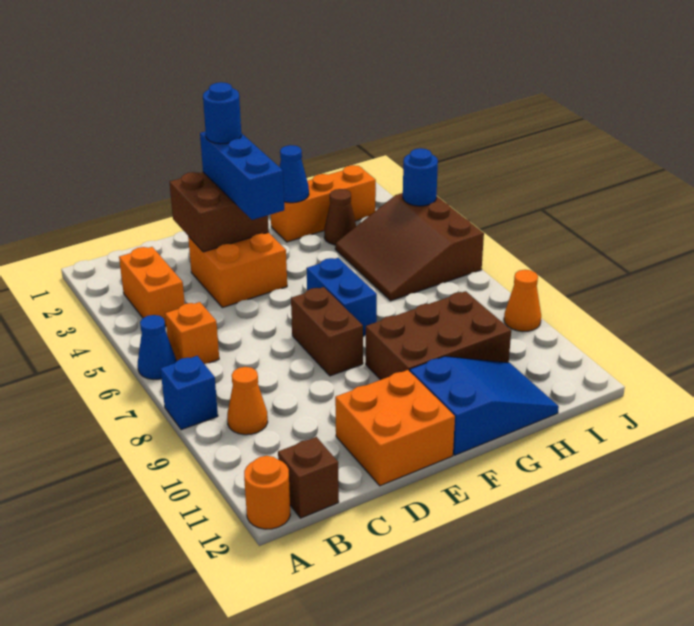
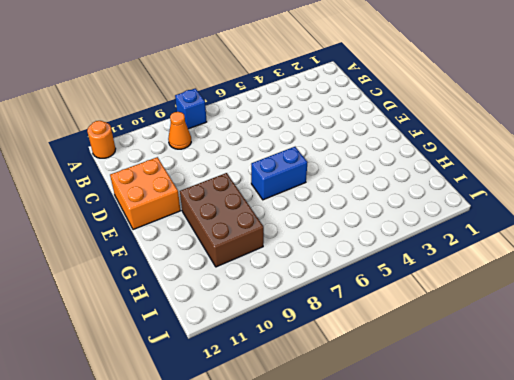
none -> blue cone A6 level 1
none -> orange brick B3:B4 level 1
none -> orange brick B6 level 1

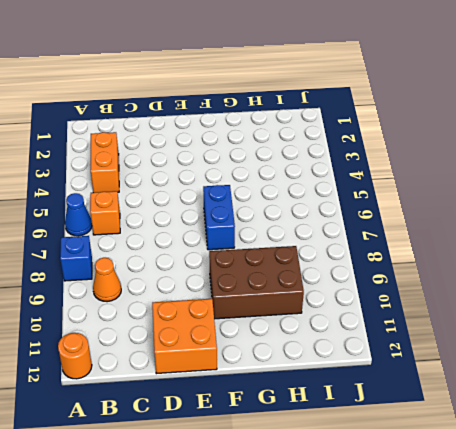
none -> brown brick B12 level 1
none -> orange brick D3:E4 level 1
none -> brown brick E7:E8 level 1

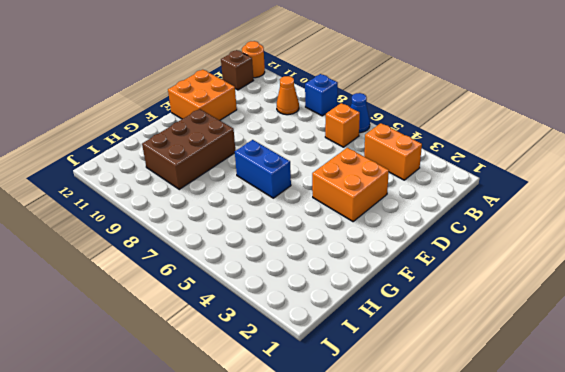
none -> brown brick E7:E8 level 1
none -> blue slope F11:H12 level 1 top F
none -> orange brick G2:I2 level 1

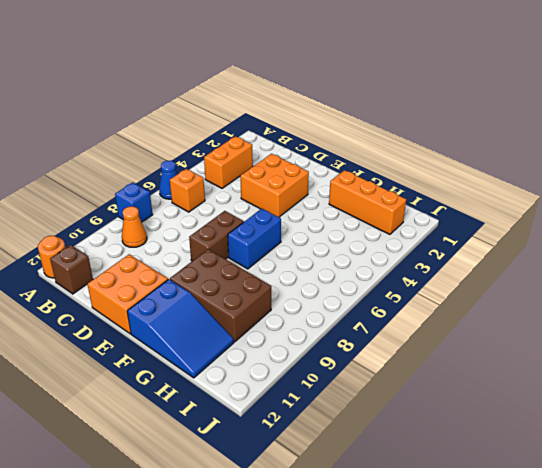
none -> brown cone H3 level 1
none -> brown slope H4:J6 level 1 top J
none -> orange cone J9 level 1

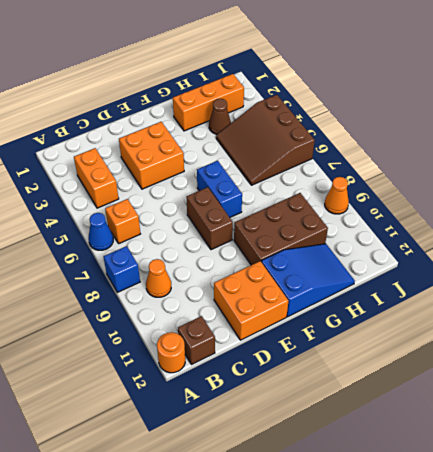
none -> brown brick D2:E3 level 2
none -> blue cone G2 level 2
none -> blue round brick J4 level 2

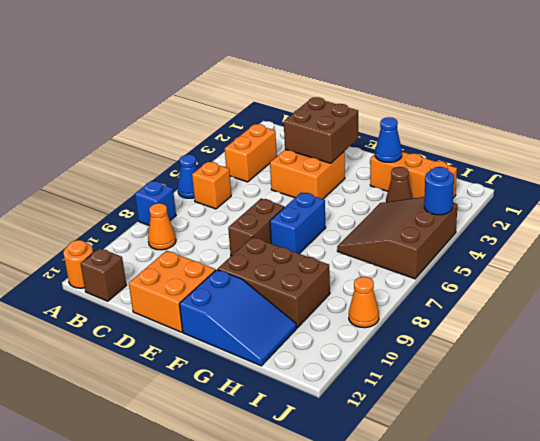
none -> blue brick E2:E4 level 3
none -> blue round brick E2 level 4

